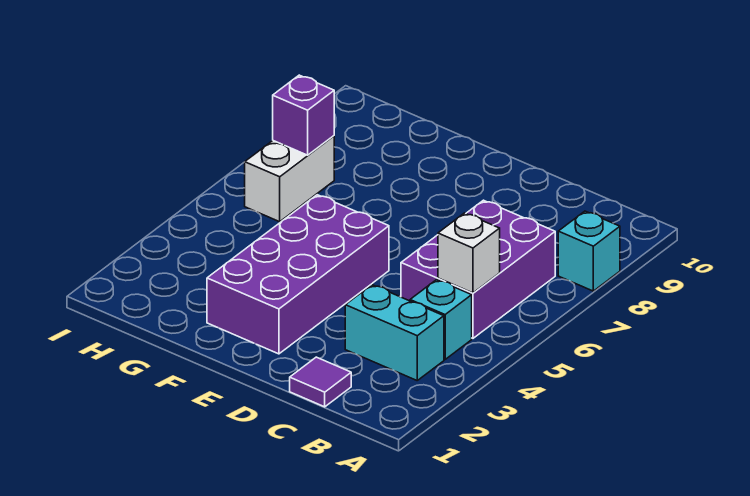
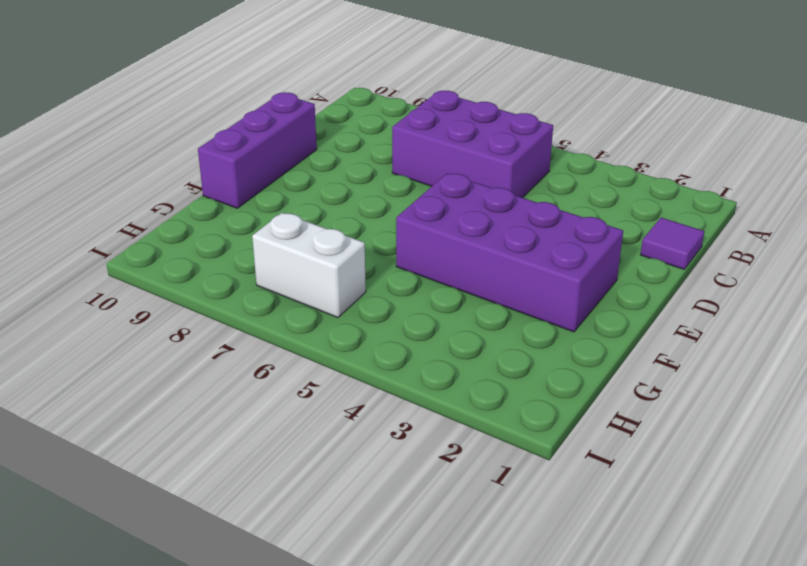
purple brick D10:F10 level 1 -> none
none -> cyan brick A8 level 1
none -> cyan brick B3:C3 level 1

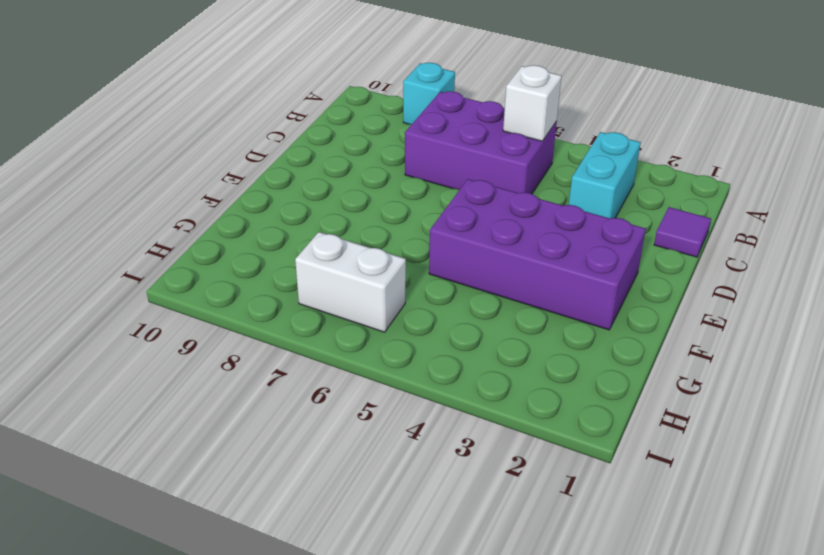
none -> cyan brick B4 level 1
none -> purple brick H7 level 2

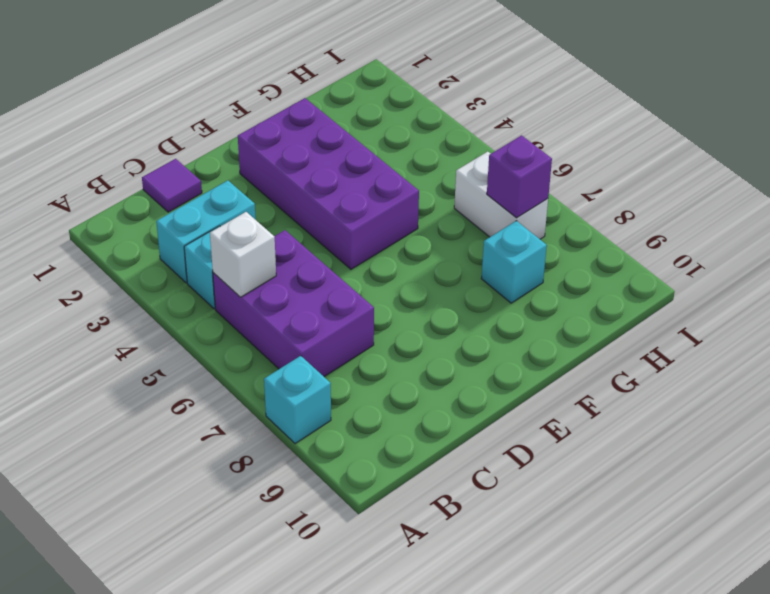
cyan brick G8 level 1 -> none

